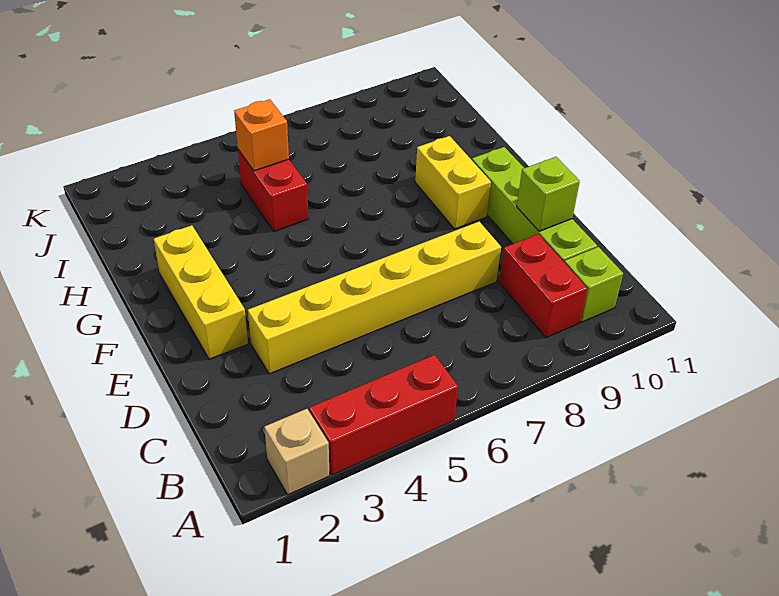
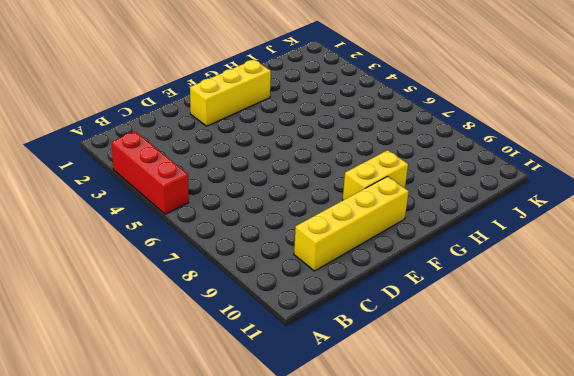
yellow brick C10:F10 level 1 -> lime brick C10:F10 level 1
none -> tan brick A2 level 1
none -> red brick B9:C9 level 1

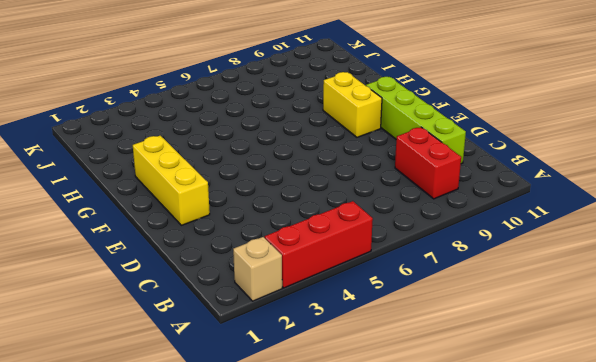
none -> lime brick B10 level 1
none -> yellow brick D3:D8 level 1

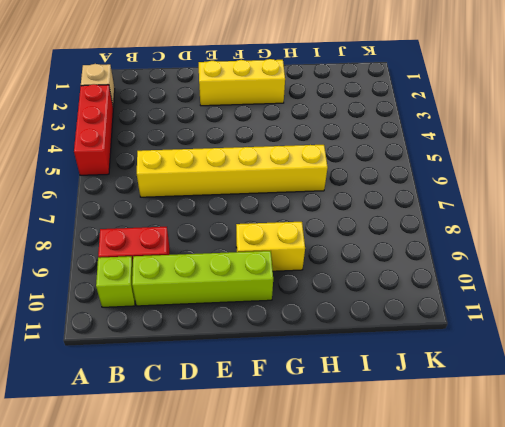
yellow brick C6:H6 level 1 -> yellow brick D3:D8 level 1
none -> red brick H5:I5 level 1
none -> lime brick D10 level 2

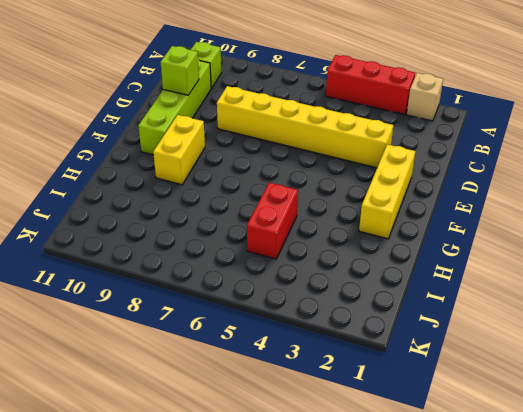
none -> red brick B9:C9 level 1
none -> orange brick I5 level 2

